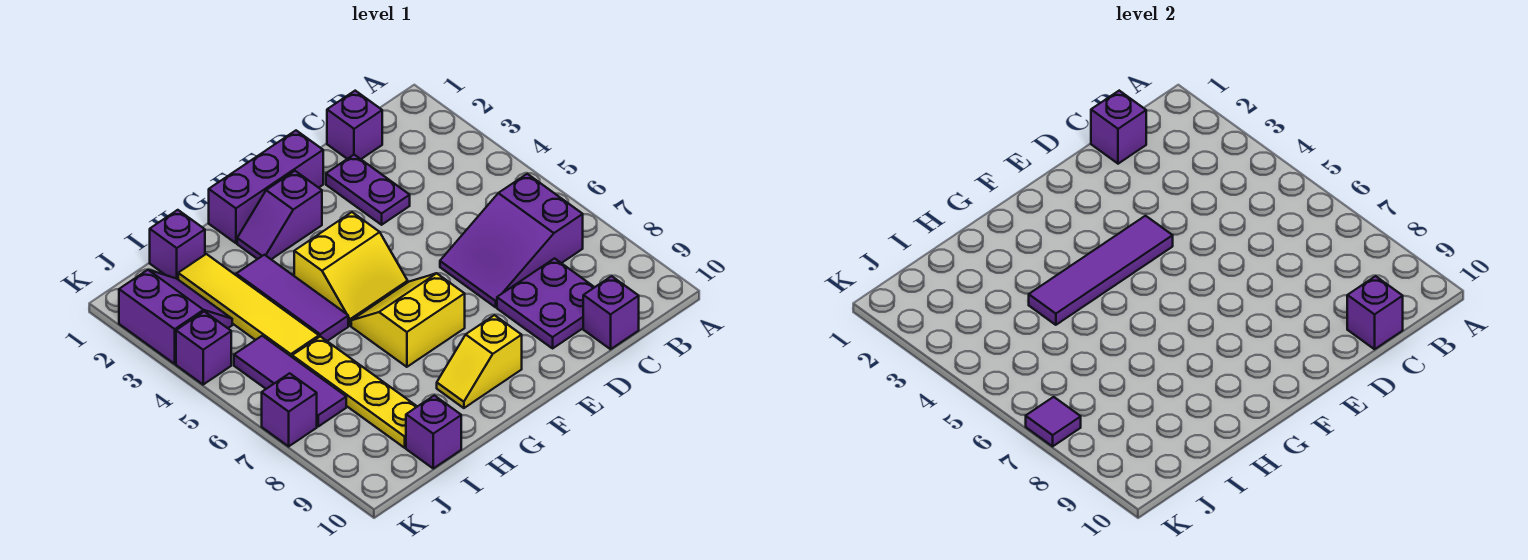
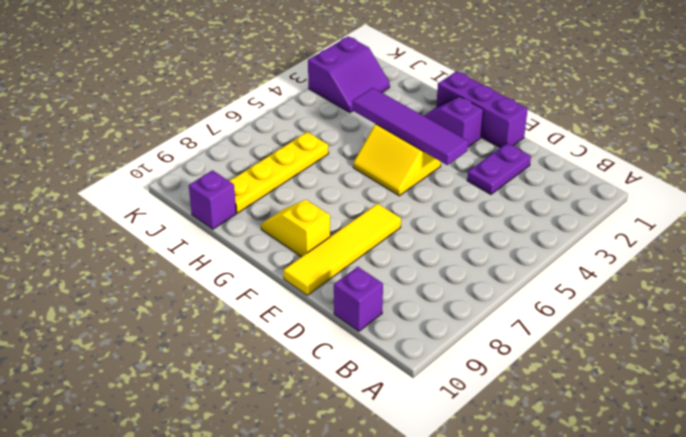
yellow tile E7:E10 level 1 -> yellow tile I2:I5 level 1
none -> purple slope B6:D7 level 1 top B
none -> purple brick C1 level 1
none -> purple plate C8:D9 level 1

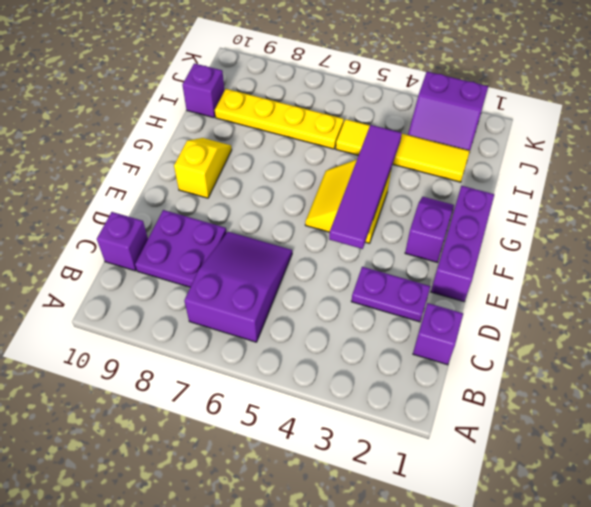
none -> yellow slope F6:G7 level 1 top 7
none -> purple tile H3:H5 level 1
none -> purple brick I1 level 1

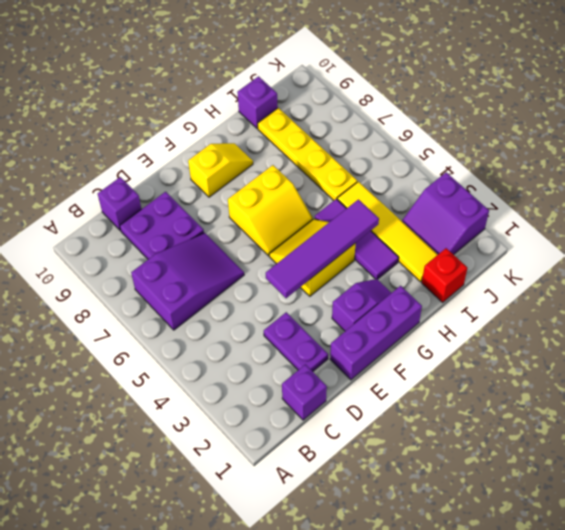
red brick I1 level 1 -> purple brick I1 level 1
none -> purple tile J5:J7 level 1
none -> purple brick K4 level 1
none -> purple brick K7 level 1

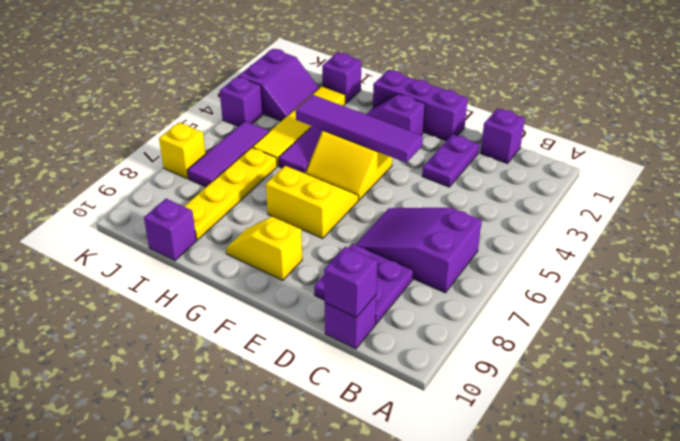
yellow brick K7 level 1 -> purple brick K7 level 1
none -> purple brick C1 level 2
none -> purple tile K7 level 2

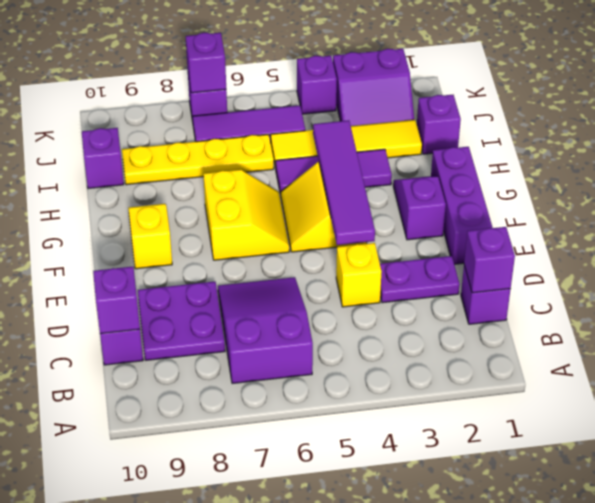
yellow brick D4 level 1 -> none
purple brick K7 level 2 -> purple tile K7 level 2

